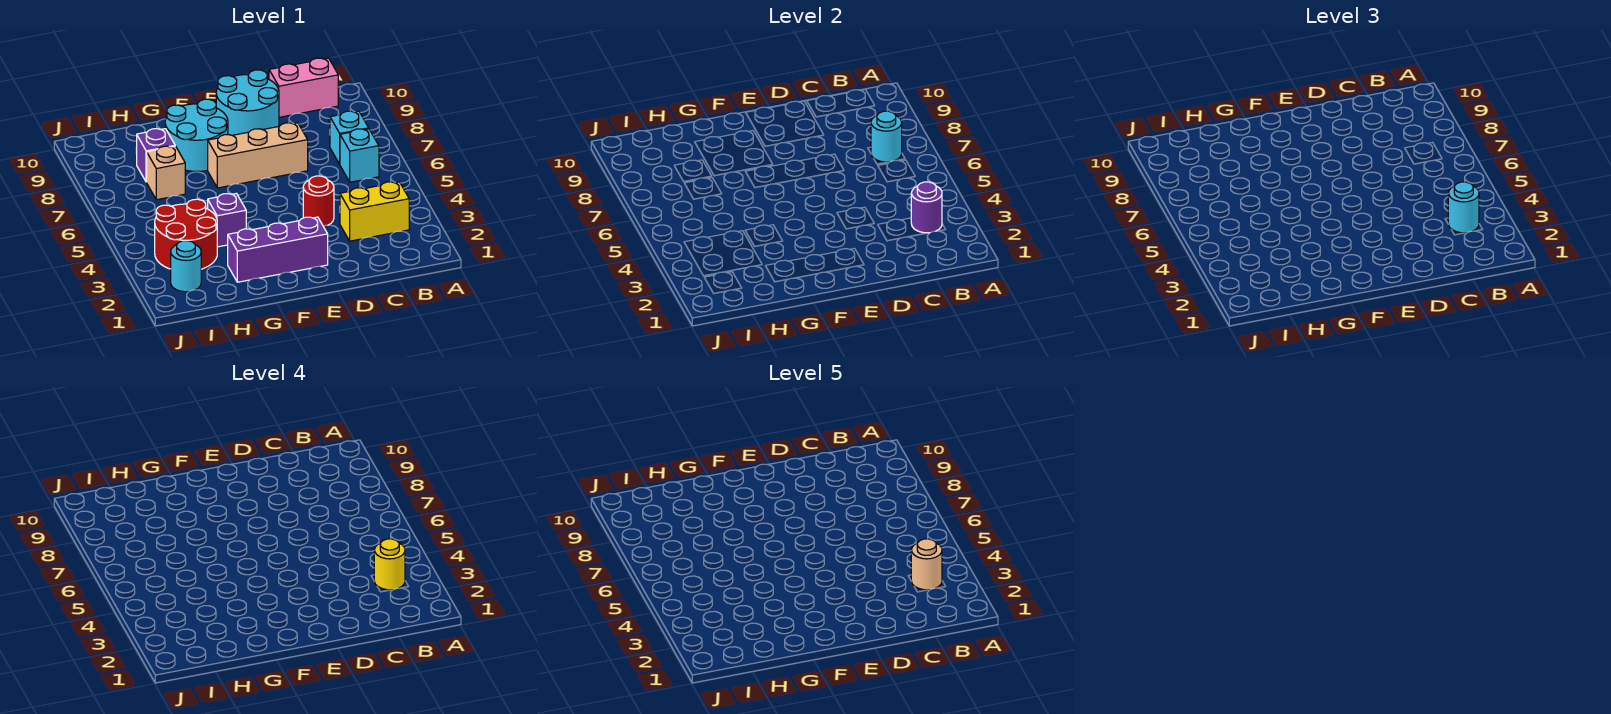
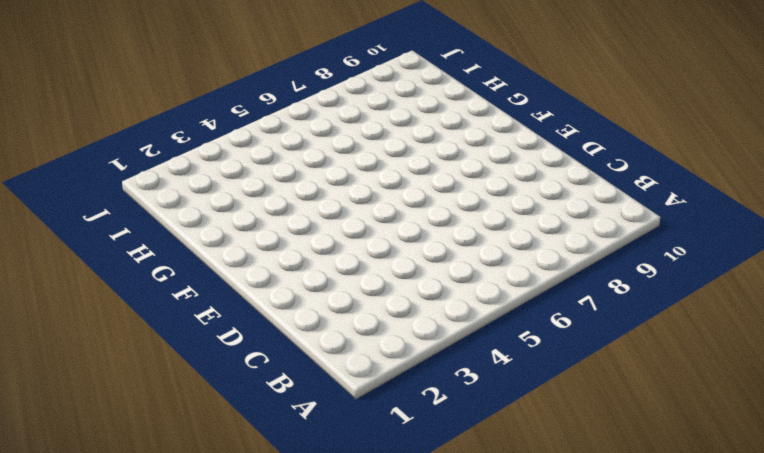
none -> yellow brick B3:C3 level 1
none -> cyan brick B6 level 1
none -> cyan brick B7 level 1

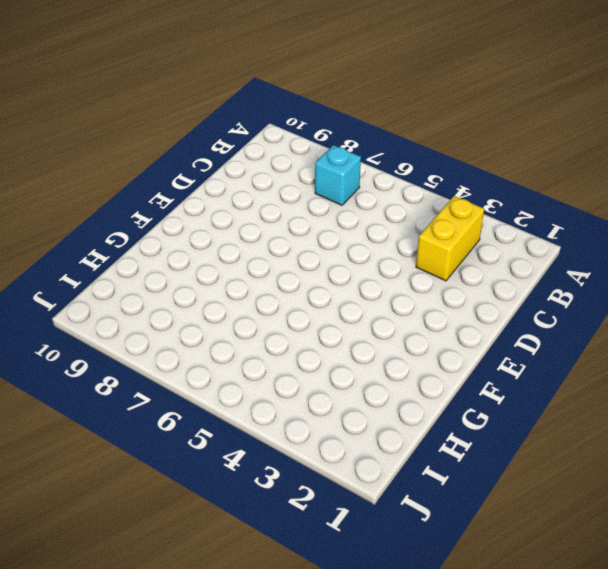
none -> cyan brick B6 level 1
none -> pink brick B10:C10 level 1
none -> red round brick D4 level 1

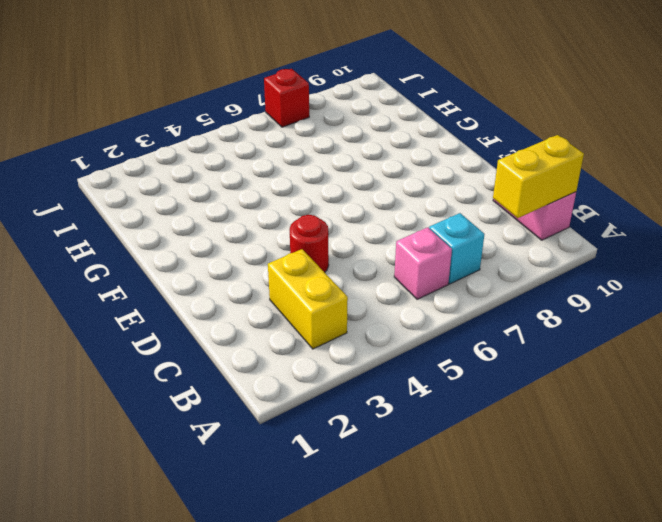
pink brick B6 level 1 -> cyan brick B6 level 1
yellow brick B9:B10 level 2 -> none
red brick J7 level 1 -> none
none -> tan brick D7:F7 level 1
none -> cyan round brick D9:E10 level 1
none -> purple brick E2:G2 level 1

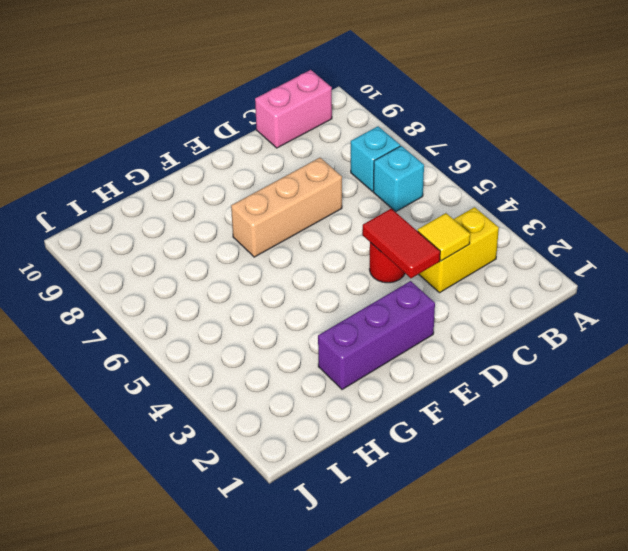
yellow tile C3 level 2 -> none
red tile D3:D4 level 2 -> none
none -> cyan round brick D9:E10 level 1
none -> cyan round brick F8:G9 level 1
none -> purple brick G4 level 1

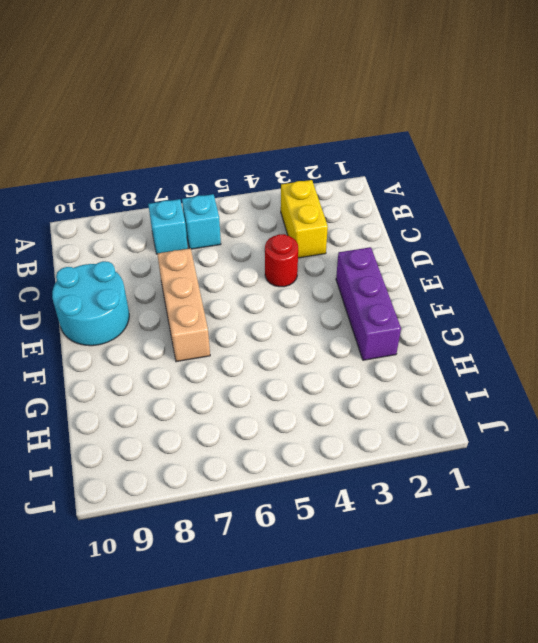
none -> pink brick B10:C10 level 1
none -> cyan round brick F8:G9 level 1
none -> purple brick G4 level 1

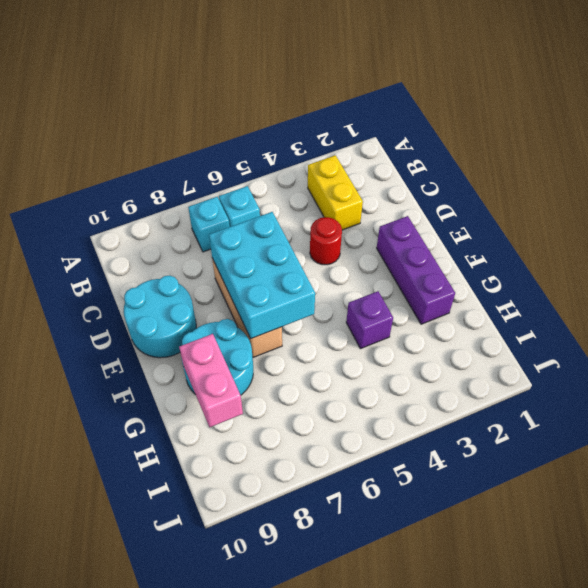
cyan brick D6:F7 level 2 -> none
pink brick G9:H9 level 2 -> pink brick B10:C10 level 1
none -> red round brick H3:I4 level 1
none -> tan brick H7 level 1
none -> purple brick H8 level 1

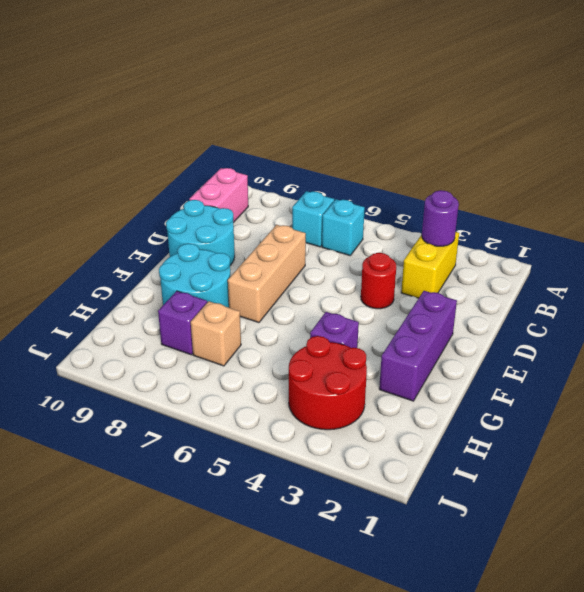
none -> cyan round brick I2 level 1
none -> cyan round brick B7 level 2
none -> cyan round brick B3 level 3

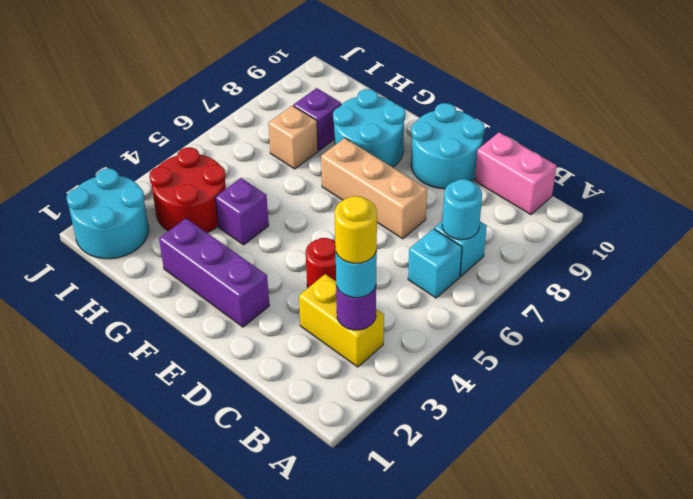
cyan round brick I1:J2 level 1 -> cyan round brick I2 level 1
none -> tan round brick B3 level 5

